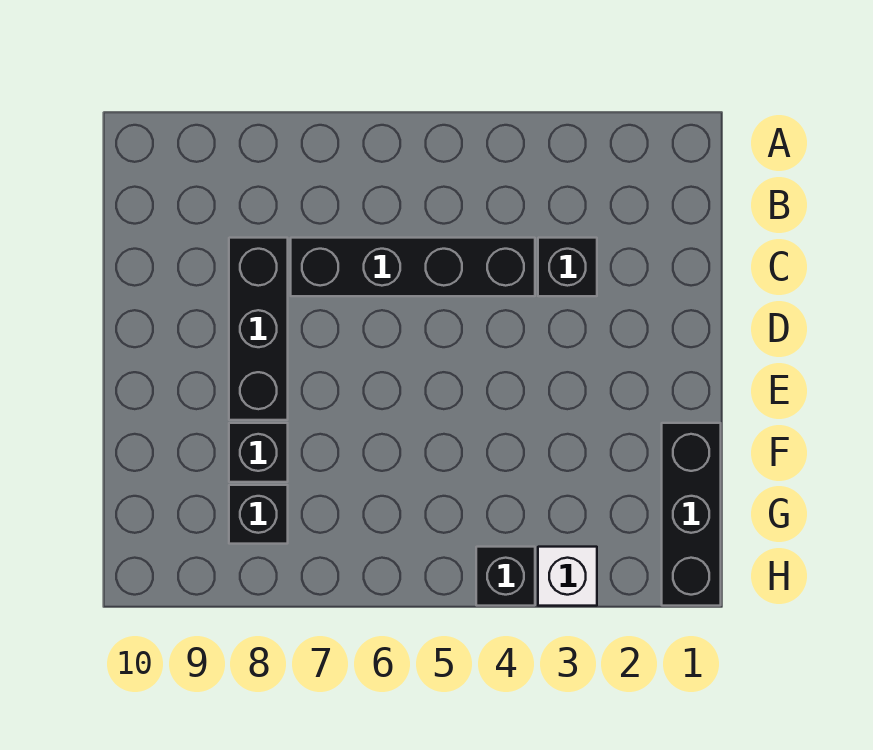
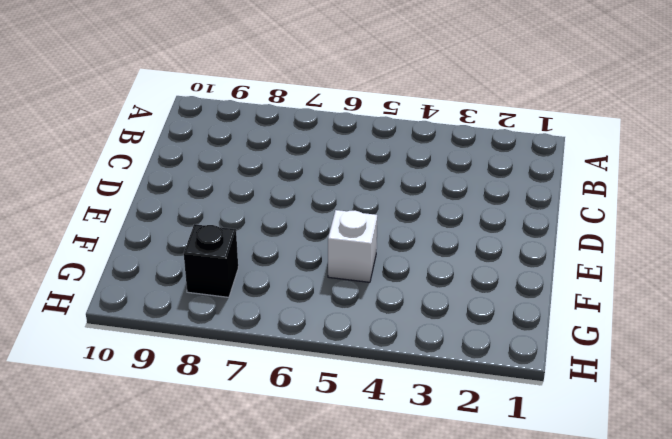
white brick F5 level 1 -> white brick H3 level 1
none -> black brick C3 level 1
none -> black brick C4:C7 level 1

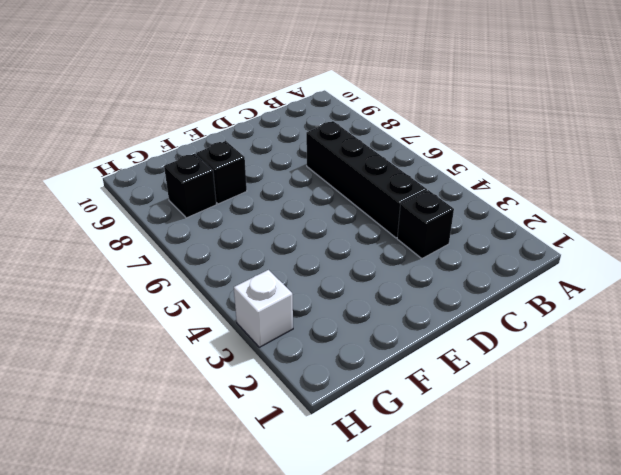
none -> black brick C8:E8 level 1
none -> black brick F1:H1 level 1

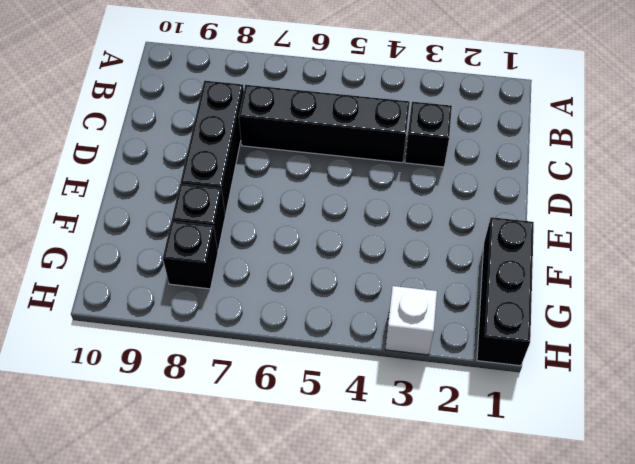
none -> black brick H4 level 1

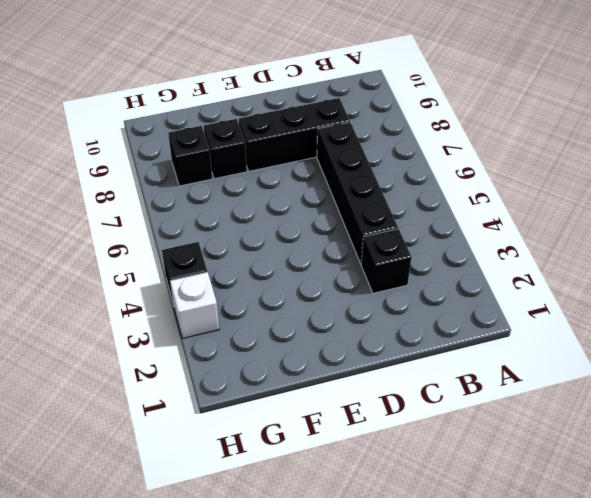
none -> black brick F1:H1 level 1

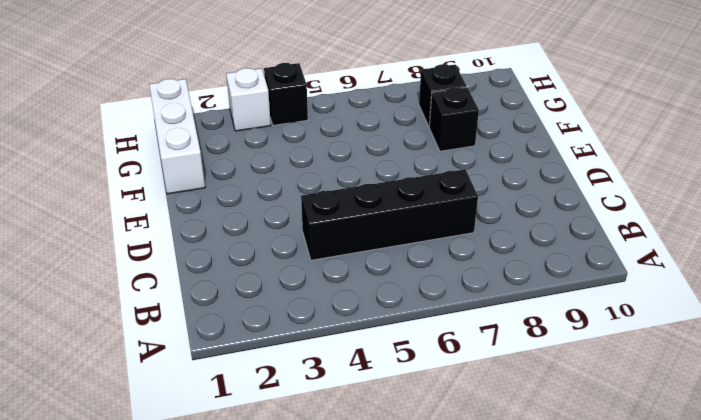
white brick F1:H1 level 1 -> black brick F1:H1 level 1
none -> black brick C3 level 1
none -> black brick C8:E8 level 1

